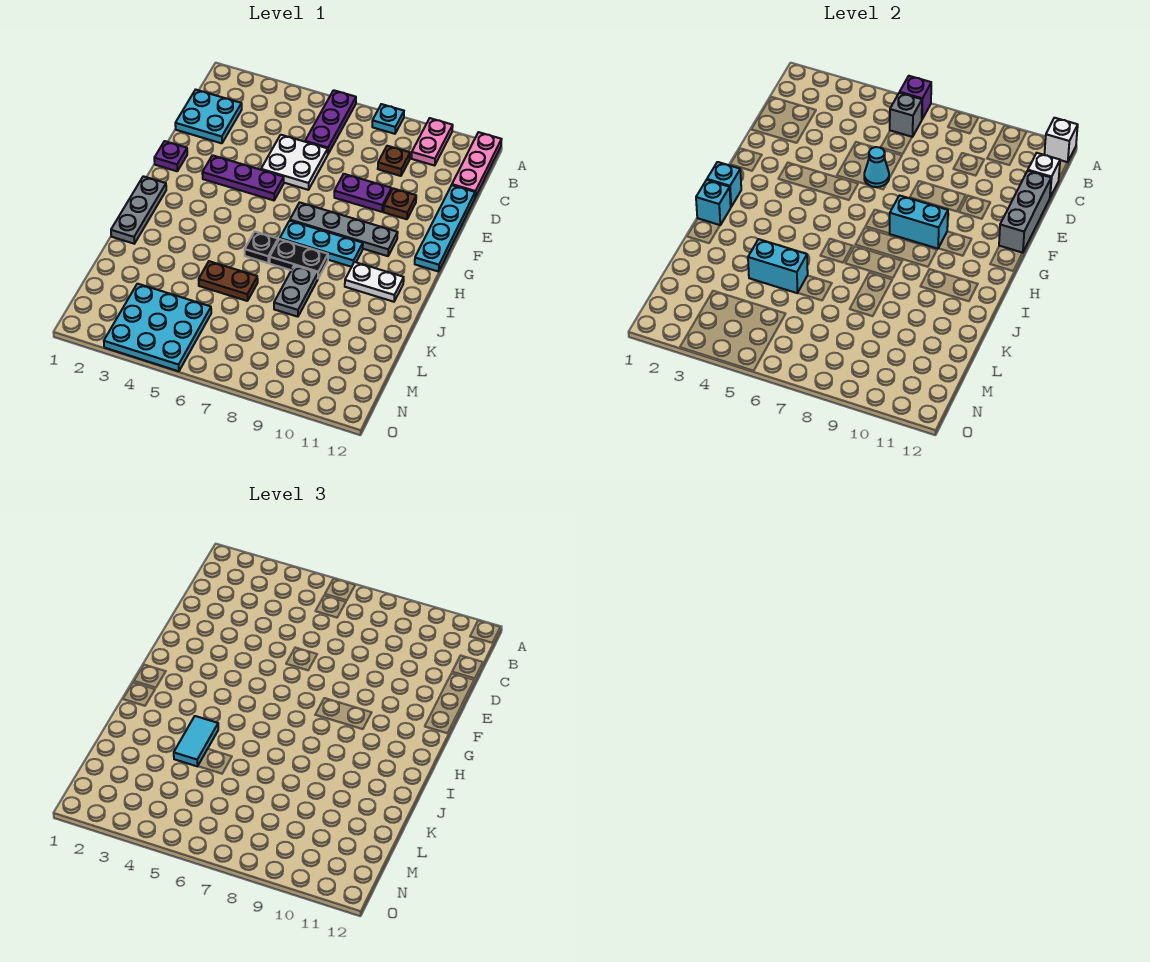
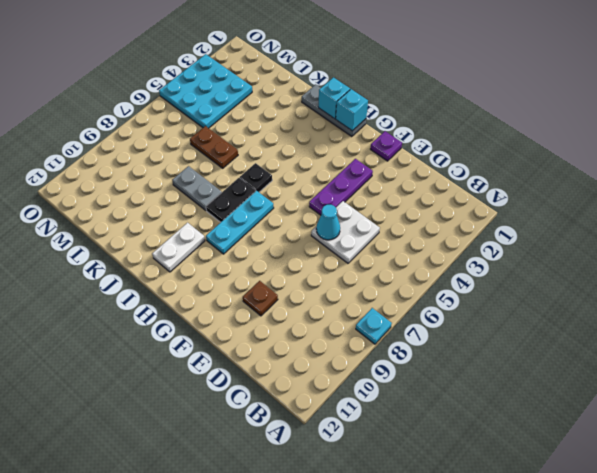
brown plate K6:L6 level 1 -> brown plate K5:K6 level 1
none -> purple plate A6:C6 level 1
none -> pink plate A10:B10 level 1
none -> pink plate A12:C12 level 1
none -> cyan plate C1:D2 level 1

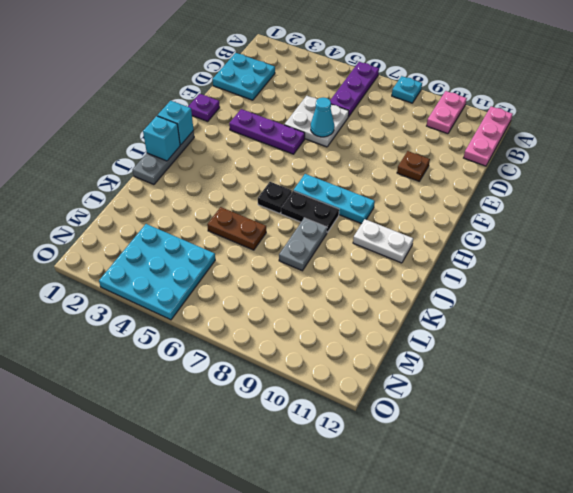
none -> brown plate C9 level 1
none -> cyan plate D12:G12 level 1
none -> purple plate E8:E9 level 1
none -> grey plate G7:G10 level 1

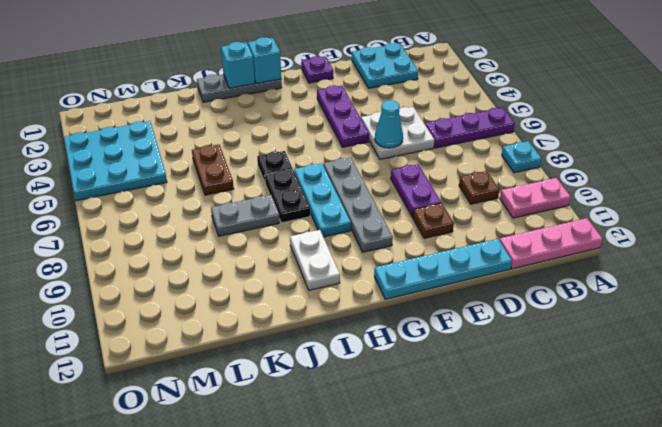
none -> purple brick A6 level 2
none -> white brick A12 level 2
none -> grey brick B6 level 2
none -> white brick C12 level 2

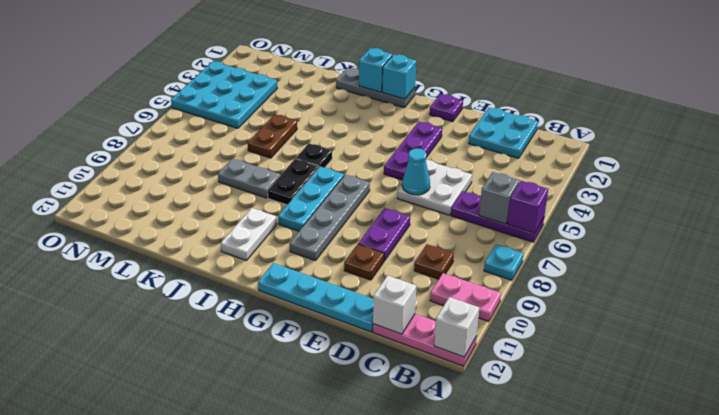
none -> grey brick D12:F12 level 2
none -> cyan brick G8:G9 level 2
none -> cyan brick K4:K5 level 2
none -> cyan tile J4:K4 level 3

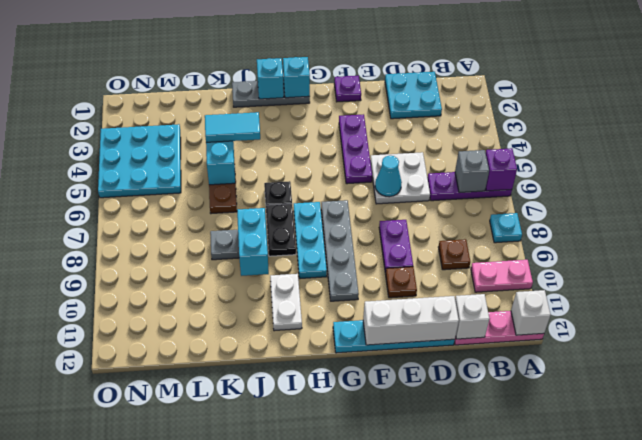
white brick D12:F12 level 2 -> grey brick D12:F12 level 2
cyan brick J8:J9 level 2 -> cyan brick G8:G9 level 2

